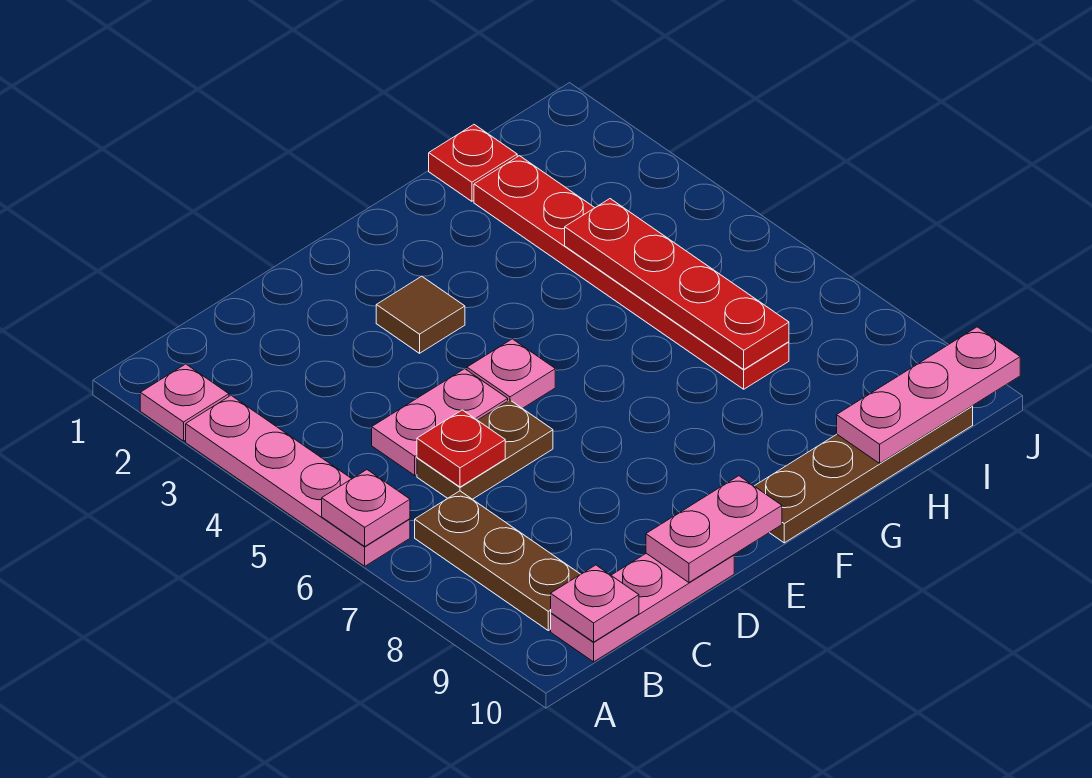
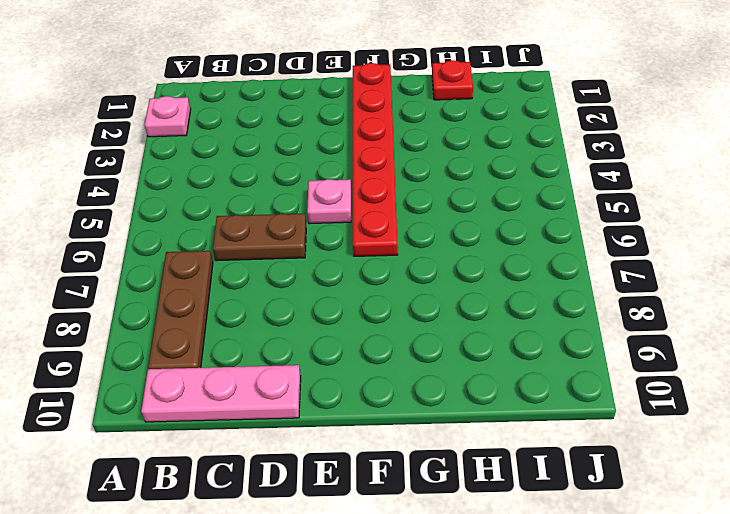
red plate F1:F6 level 1 -> red plate H2:H7 level 1
none -> pink plate A3:A6 level 1
none -> pink plate C5:D5 level 1
none -> brown tile E3 level 1

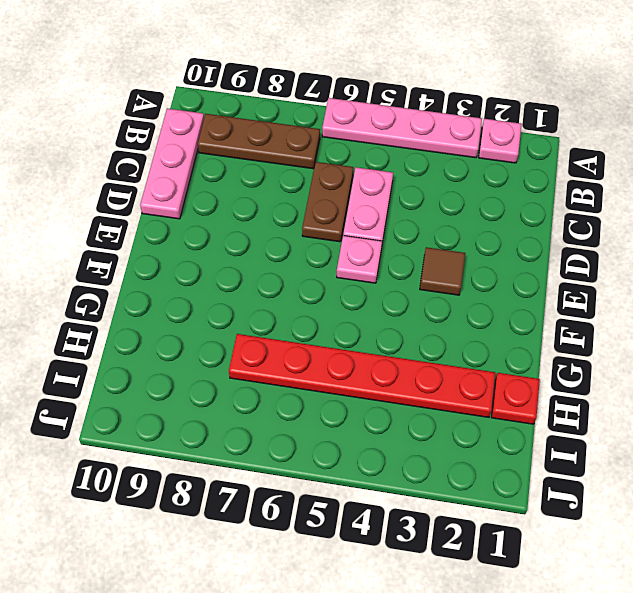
none -> brown plate F10:I10 level 1
none -> pink plate A6 level 2
none -> pink plate B10 level 2

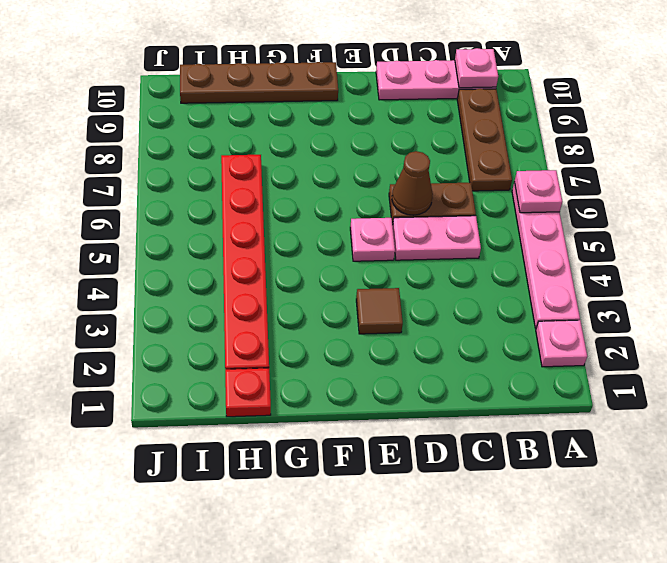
brown cone D6 level 2 -> none
none -> red plate C6 level 2
none -> pink plate D10:E10 level 2
none -> red plate H4:H7 level 2

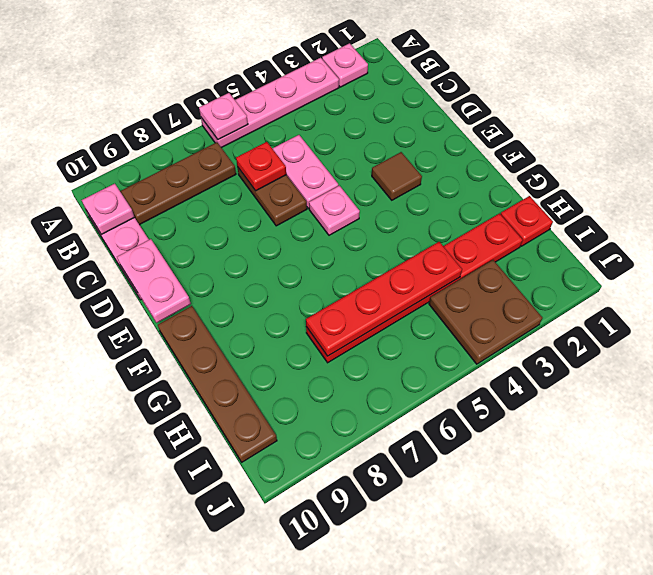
brown plate I3:J4 level 1 -> none
none -> pink plate H10:J10 level 2

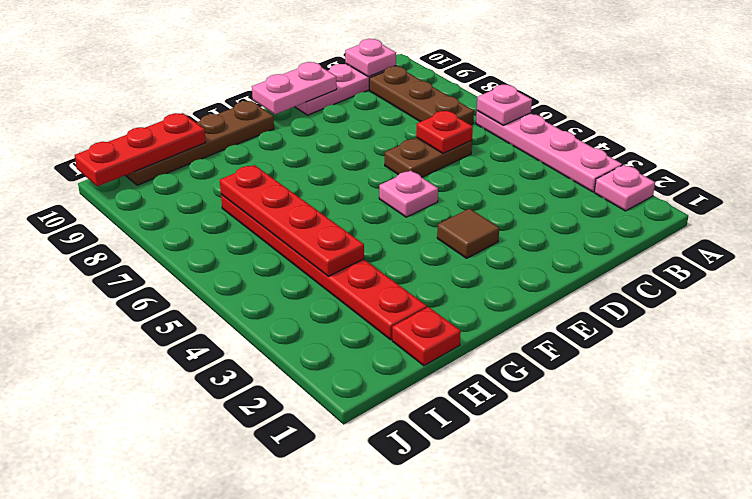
red plate H10:J10 level 2 -> pink plate H10:J10 level 2
none -> pink plate C5:D5 level 1

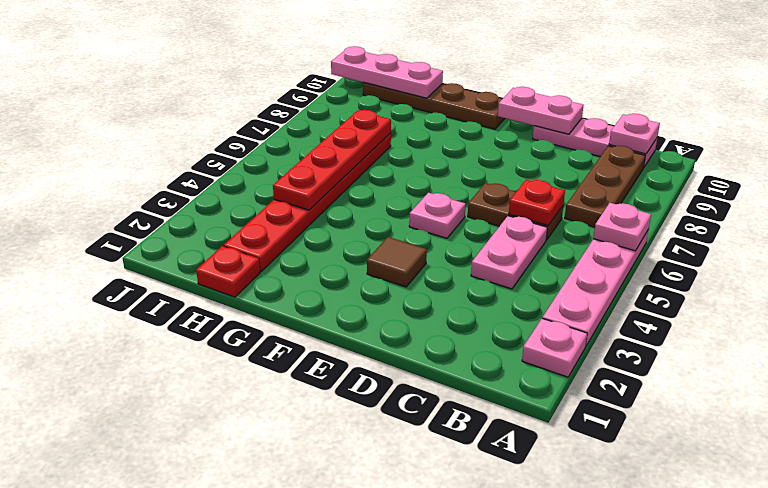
pink plate C4:C5 level 1 -> pink plate C5:D5 level 1

